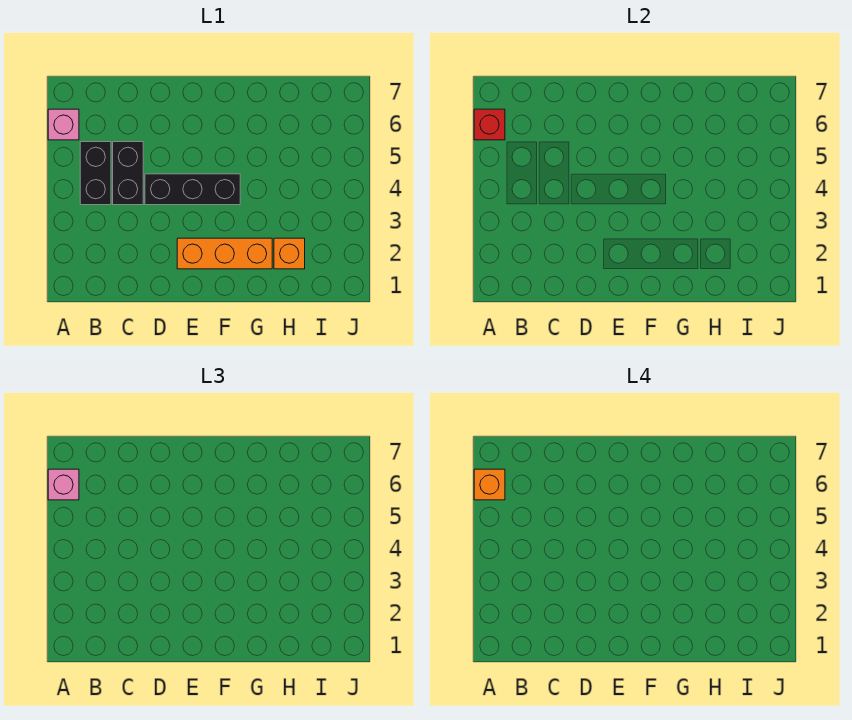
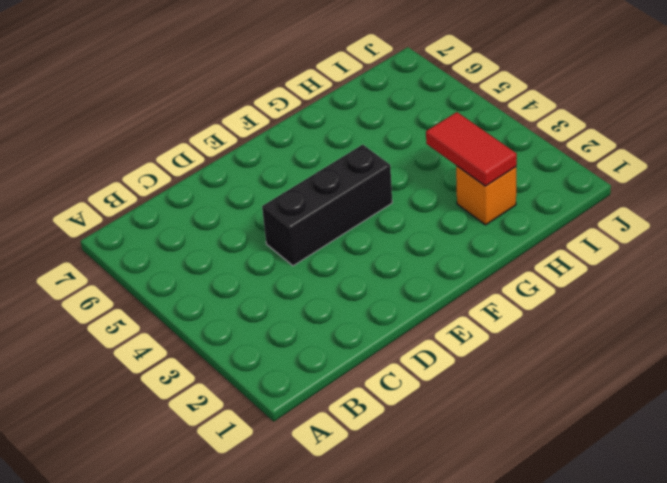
red tile H2:H3 level 2 -> none
none -> pink brick A6 level 1
none -> black brick B4:B5 level 1

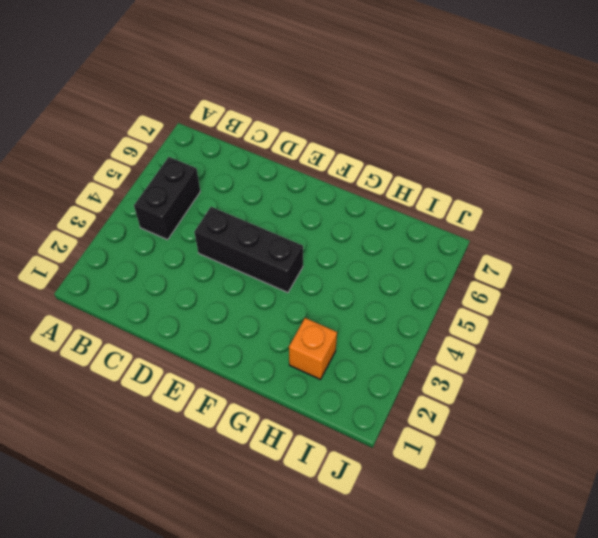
none -> pink brick A6 level 1
none -> black brick C4:C5 level 1

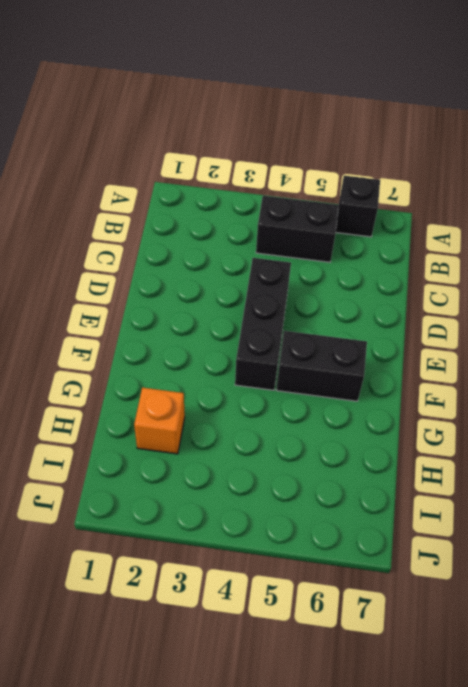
black brick A6 level 1 -> pink brick A6 level 1
black brick F5:F6 level 1 -> black brick C4:C5 level 1
none -> orange brick E2:G2 level 1
none -> red brick A6 level 2

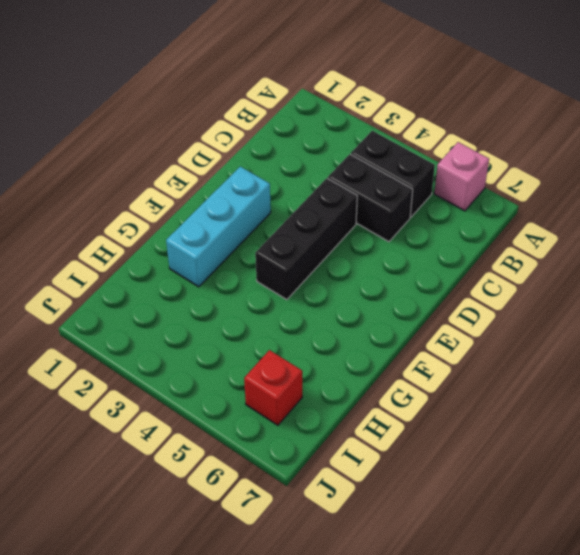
cyan brick E2:G2 level 1 -> orange brick E2:G2 level 1
red brick I6 level 1 -> red brick A6 level 2
none -> orange brick H2 level 1
none -> pink brick A6 level 3

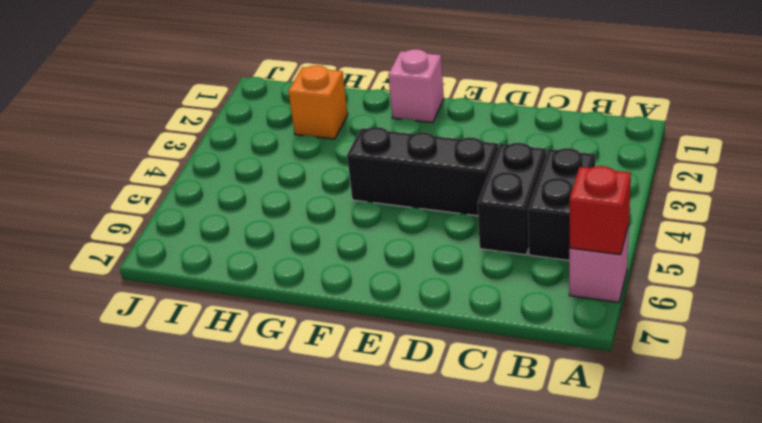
pink brick F1 level 1 -> pink brick A6 level 3
none -> orange brick E2:G2 level 1
none -> orange brick A6 level 4

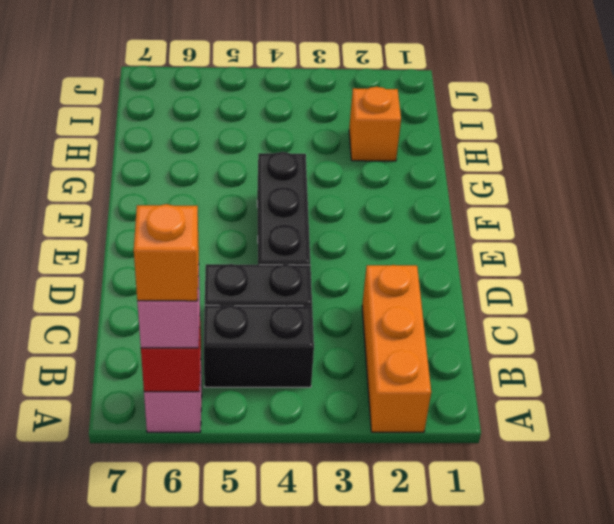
orange brick A2:C2 level 1 -> orange brick E2:G2 level 1

